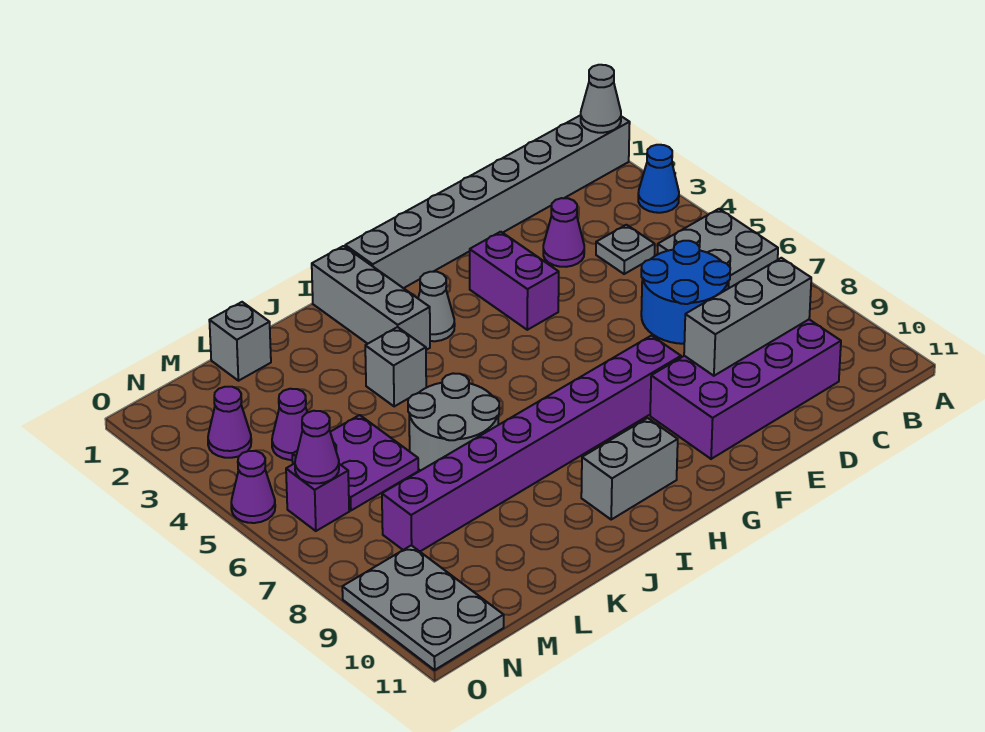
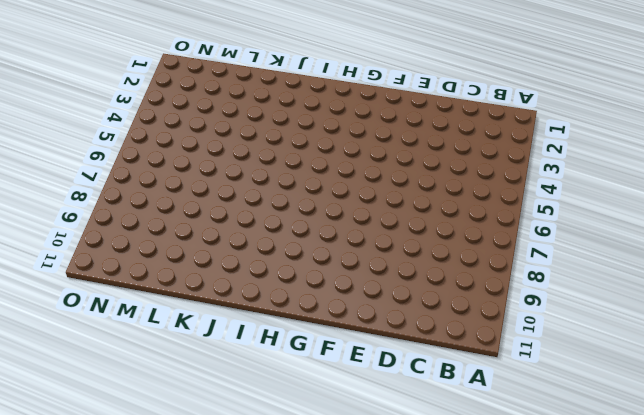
none -> grey brick A1:H1 level 1
none -> blue cone A3 level 1
none -> grey plate A5:B6 level 1

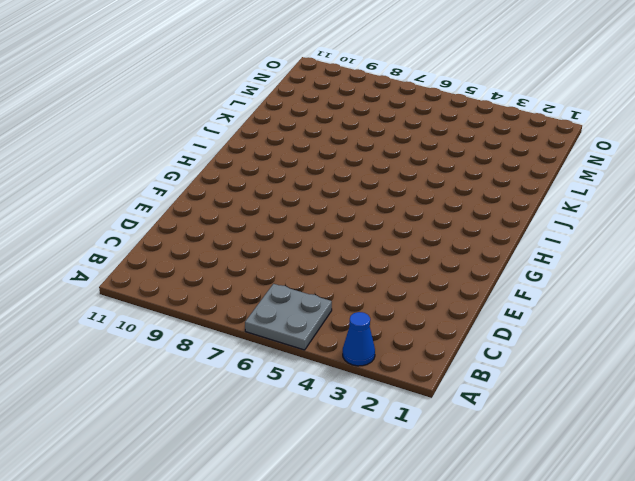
none -> grey brick A1:H1 level 1
none -> grey plate C4 level 1
none -> blue round brick C6:D7 level 1

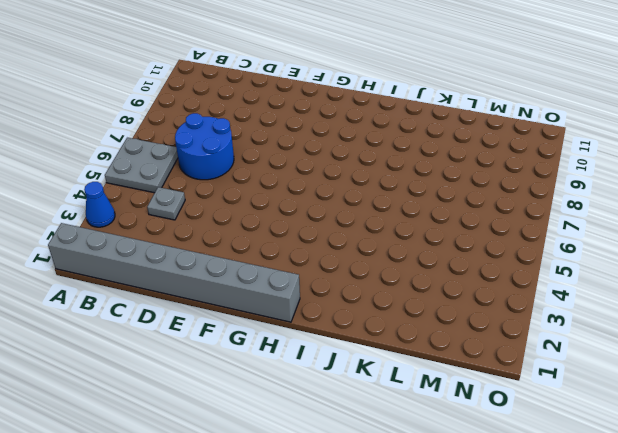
none -> purple brick C9:F10 level 1
none -> purple cone D3 level 1
none -> purple brick F3:F4 level 1

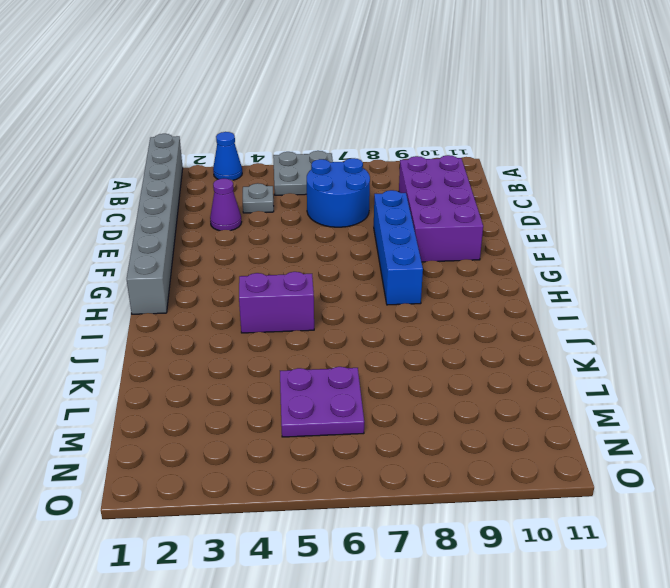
blue brick E8:H8 level 1 -> purple brick F8:M8 level 1
purple brick I4:I5 level 1 -> purple brick F3:F4 level 1
none -> grey cone H3 level 1
none -> grey brick H10:I10 level 1
none -> grey brick I1:I3 level 1

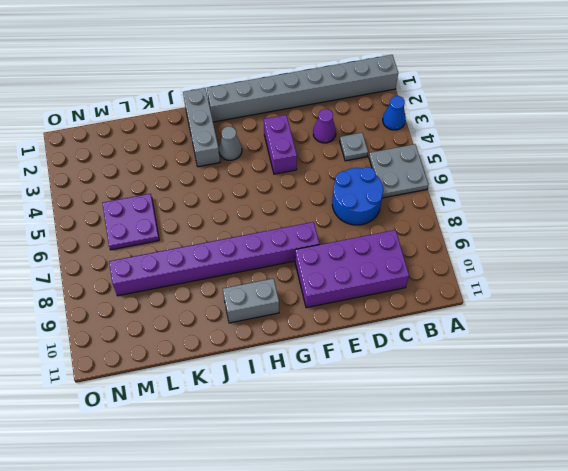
none -> grey brick J4 level 1
none -> grey round brick J6:K7 level 1
none -> grey brick L1 level 1

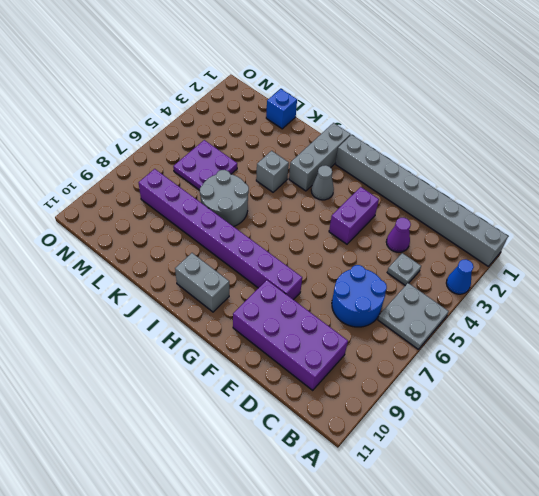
blue brick L1 level 1 -> grey brick L1 level 1
none -> purple cone M4 level 1
none -> purple cone N3 level 1
none -> purple brick N6 level 1

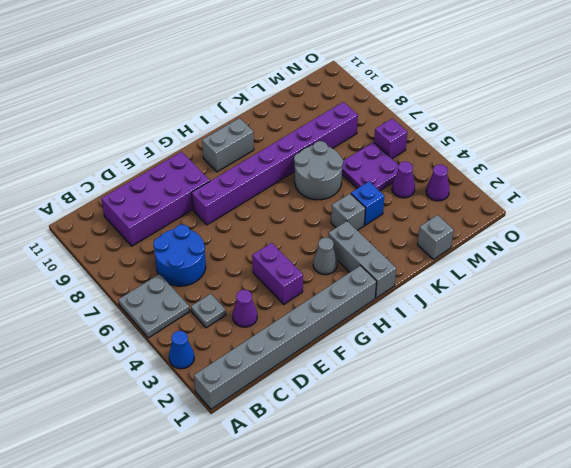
blue brick K4 level 1 -> none
none -> grey plate N9:O11 level 1
none -> purple cone O5 level 1
none -> grey cone A1 level 2

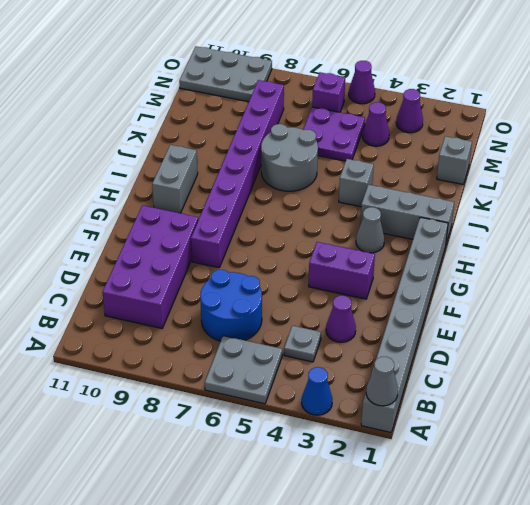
none -> grey brick C9:E9 level 2
none -> purple cone N6 level 2

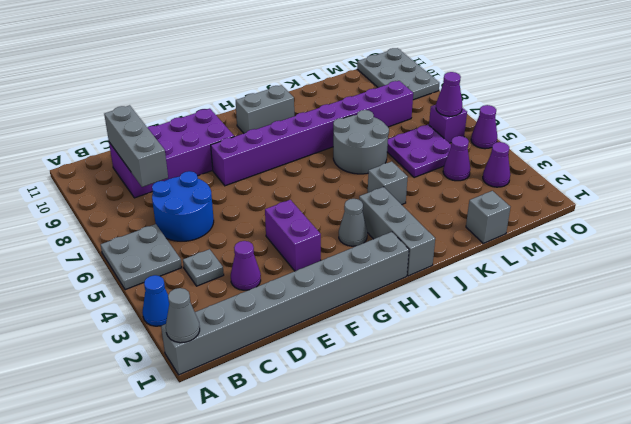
grey brick C8:C10 level 2 -> grey brick C9:E9 level 2

